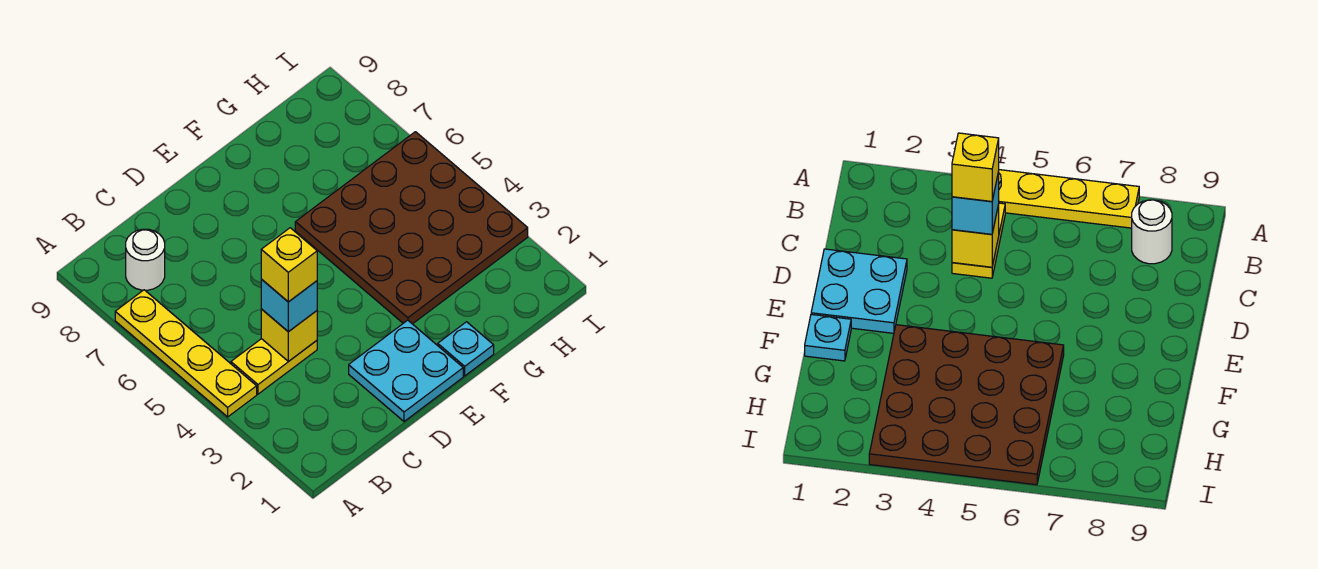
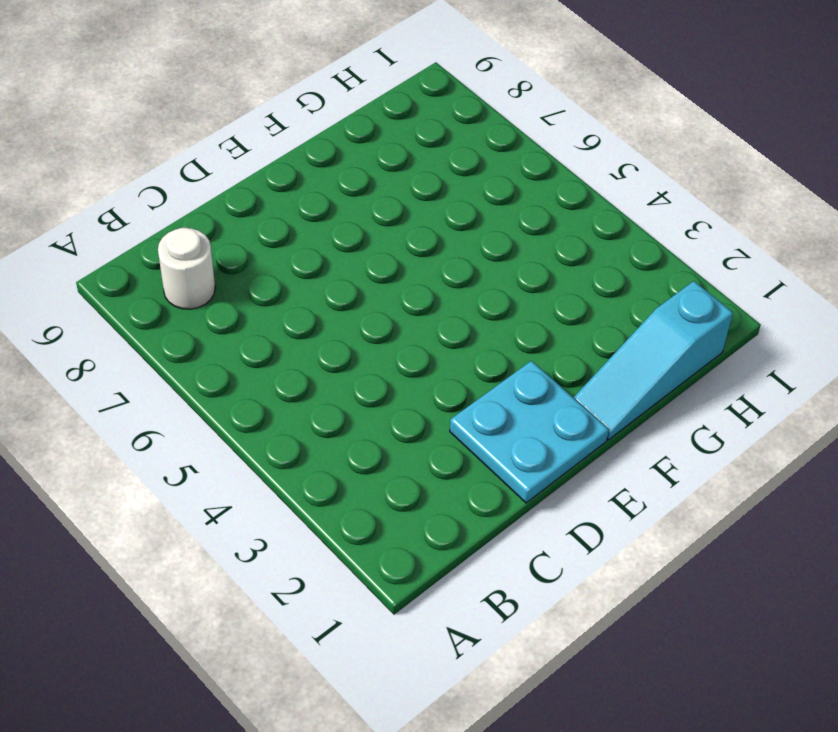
cyan slope F1:H1 level 1 top H -> cyan plate F1 level 1
none -> yellow plate A4:A7 level 1
none -> yellow plate B4:C4 level 1

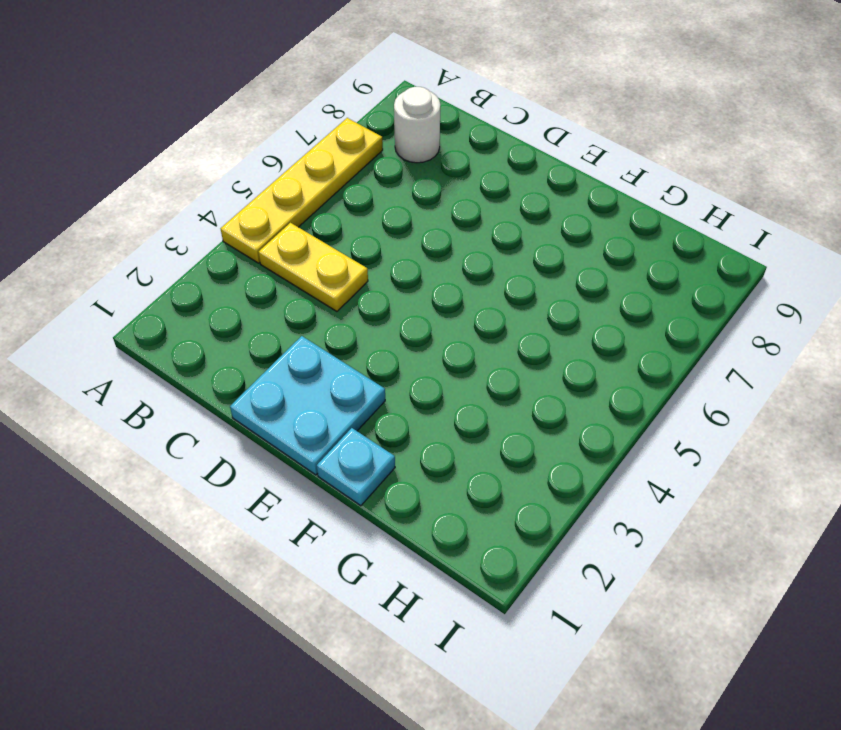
none -> brown plate F3:I6 level 1
none -> yellow brick C4 level 2

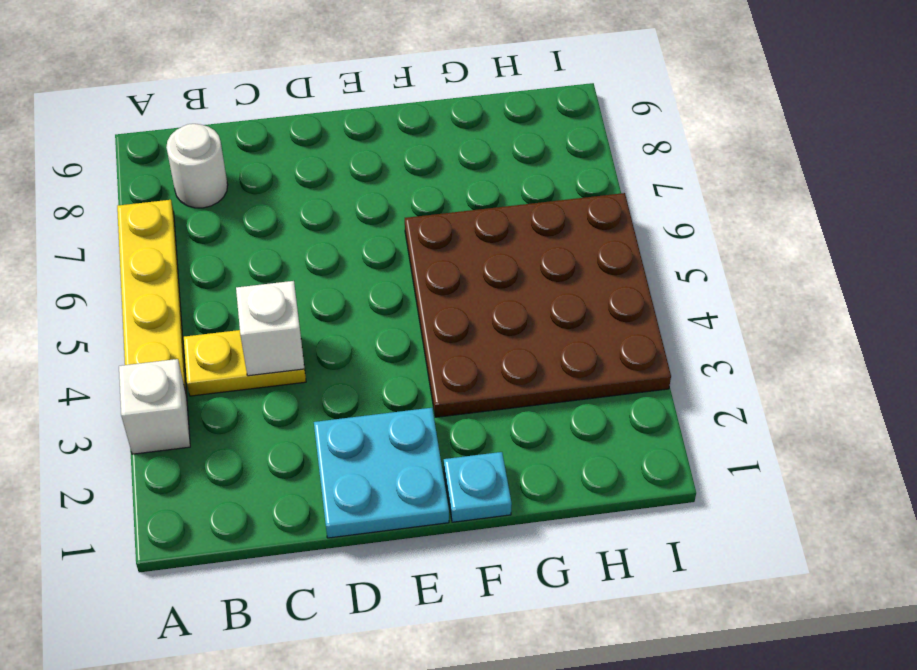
white brick A3 level 1 -> none
white brick C4 level 2 -> yellow brick C4 level 2
none -> cyan brick C4 level 3
none -> yellow brick C4 level 4

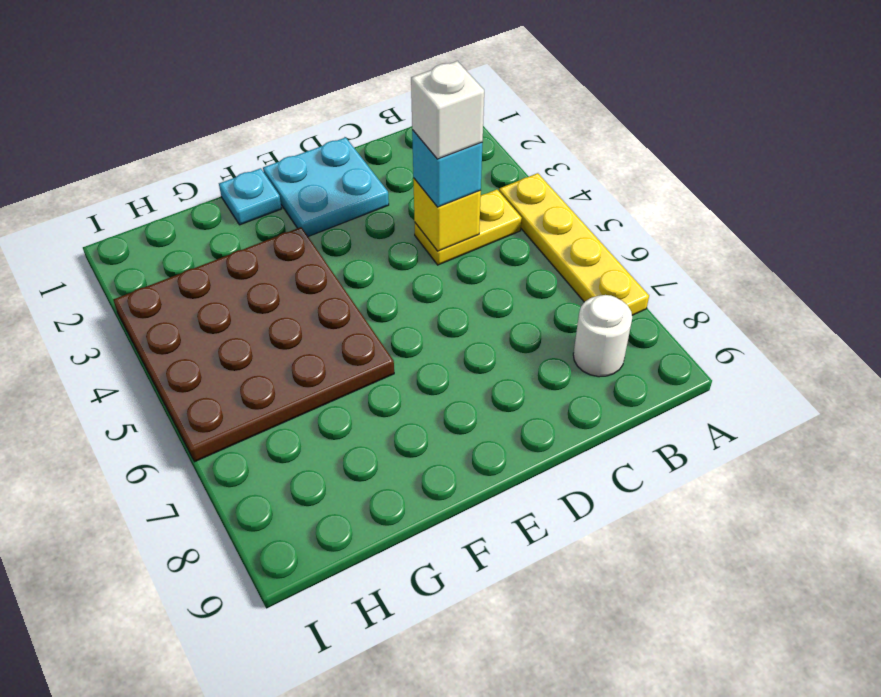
white brick C4 level 4 -> yellow brick C4 level 4

